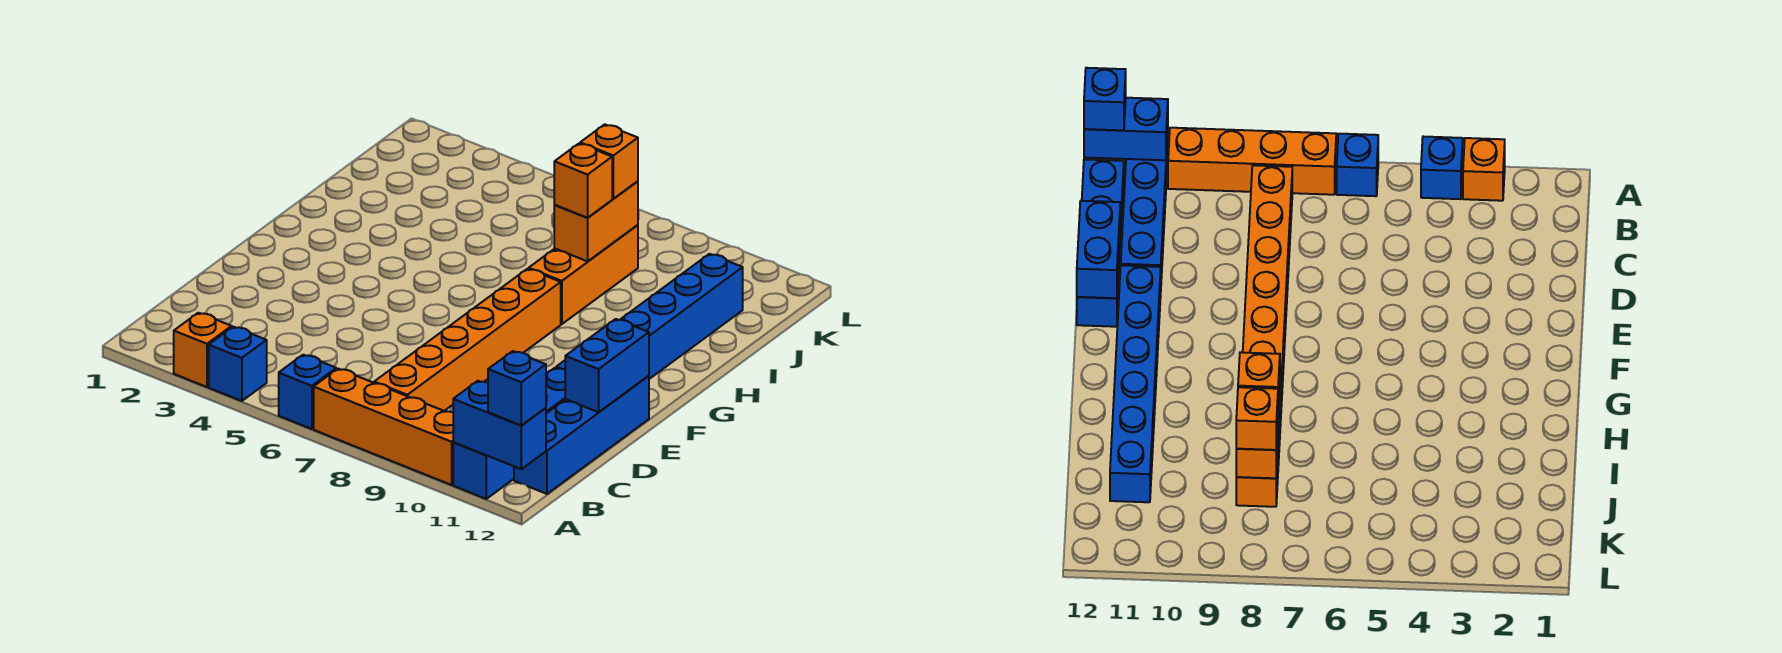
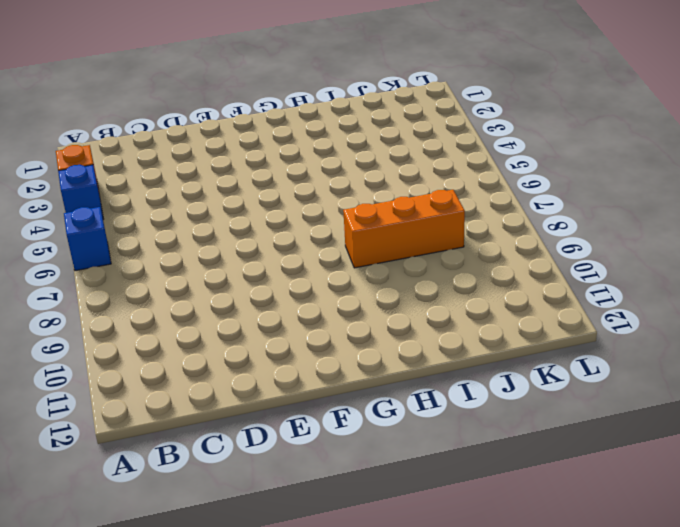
none -> orange brick A7:A10 level 1
none -> blue brick A11:D11 level 1
none -> orange brick B8:G8 level 1

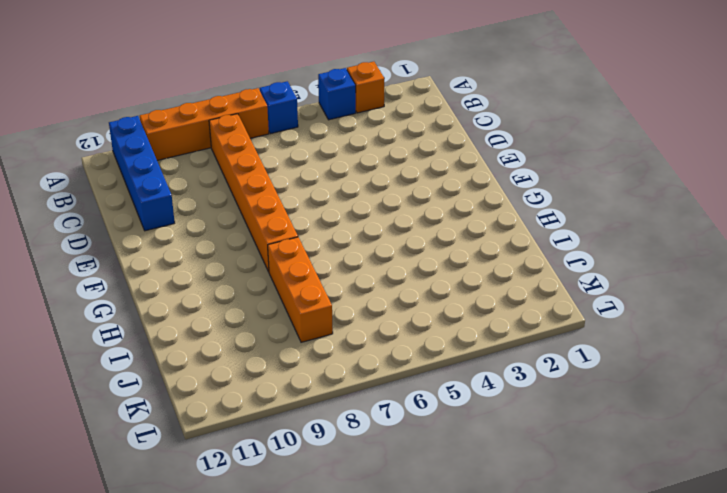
none -> blue brick B12:E12 level 1
none -> blue brick E11:J11 level 1
none -> blue brick A11:A12 level 2

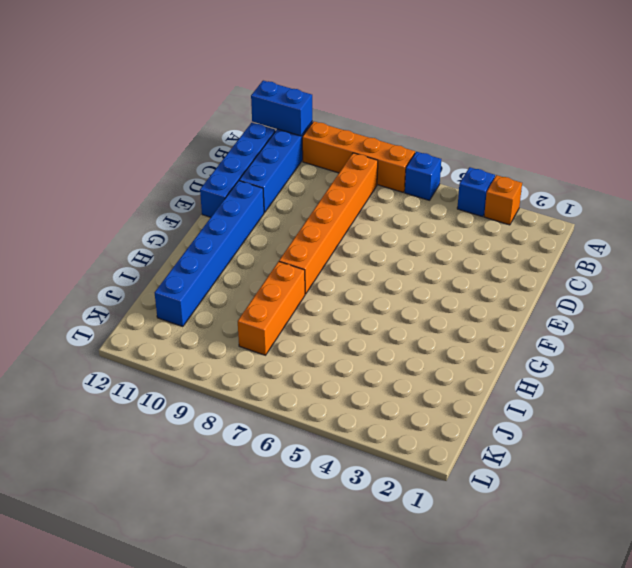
none -> blue brick D12:E12 level 2
none -> orange brick I8:J8 level 2
none -> blue brick A12 level 3

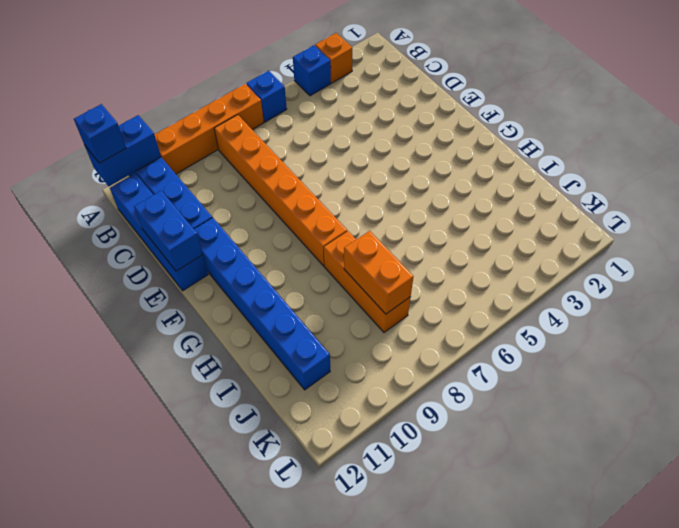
none -> orange brick I8 level 3
none -> orange brick J8 level 3

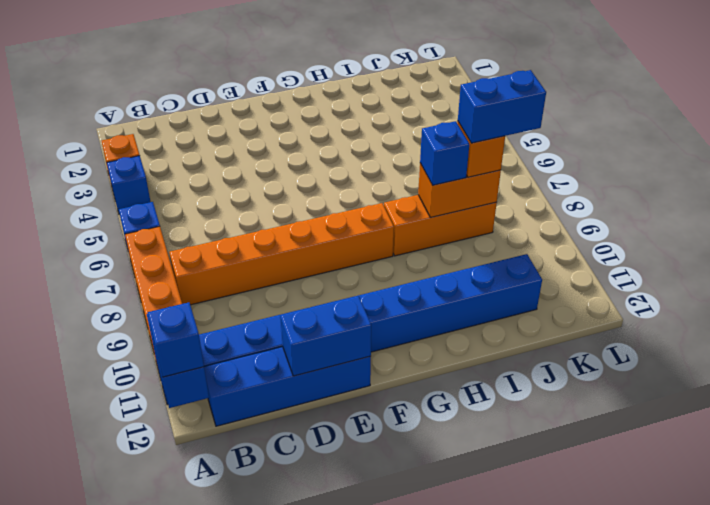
blue brick I8 level 3 -> orange brick I8 level 3
blue brick J8:K8 level 4 -> none

